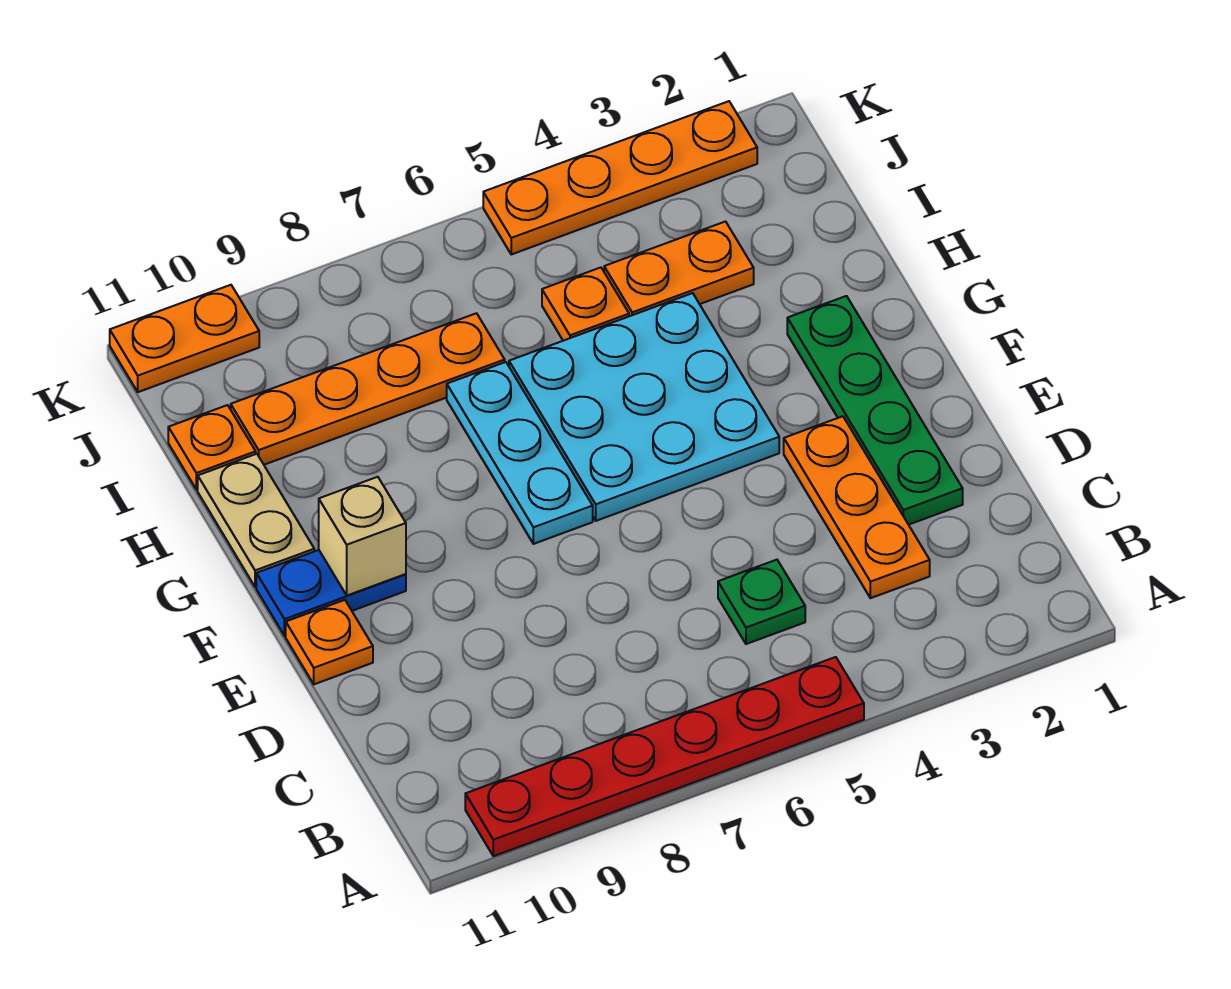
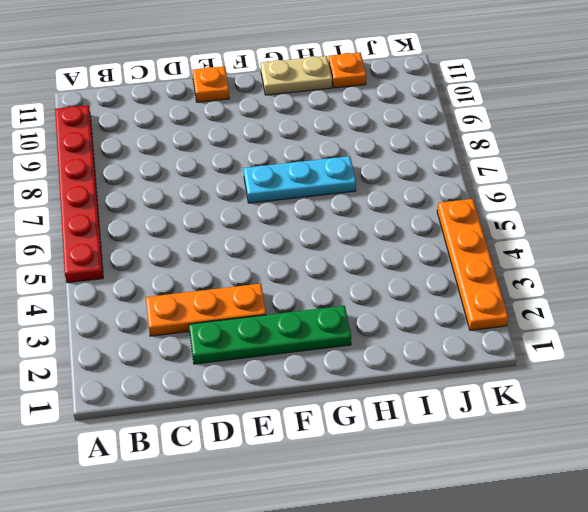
none -> green plate C5 level 1
none -> cyan plate F4:H6 level 1
none -> blue plate F10:F11 level 1

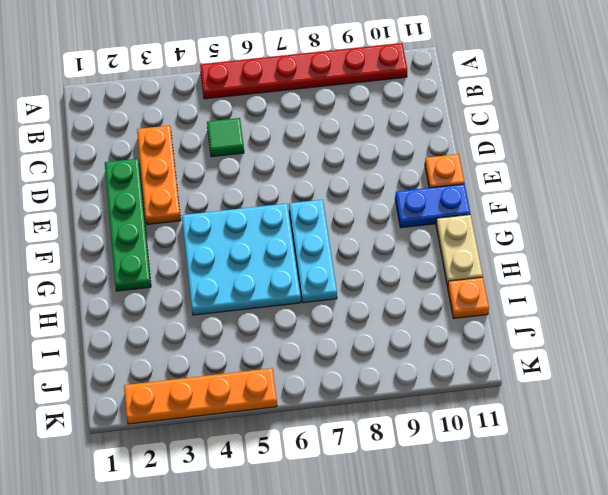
green tile C5 level 1 -> green plate C5 level 1
none -> orange plate I3:I4 level 1
none -> orange plate I5 level 1
none -> orange plate I7:I10 level 1

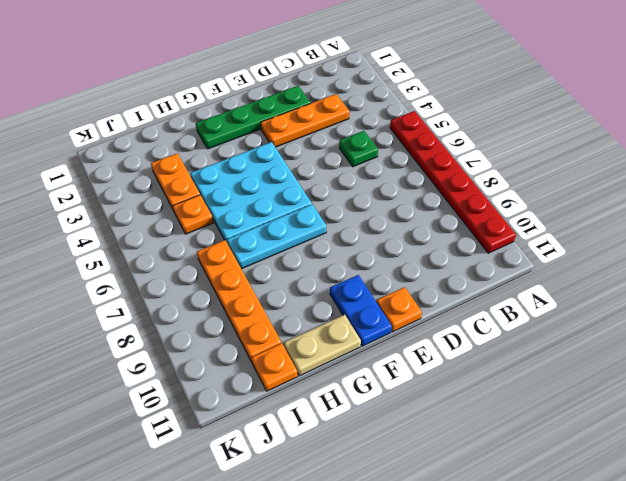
none -> orange plate K2:K5 level 1
none -> orange plate K10:K11 level 1
none -> tan brick F10 level 2

